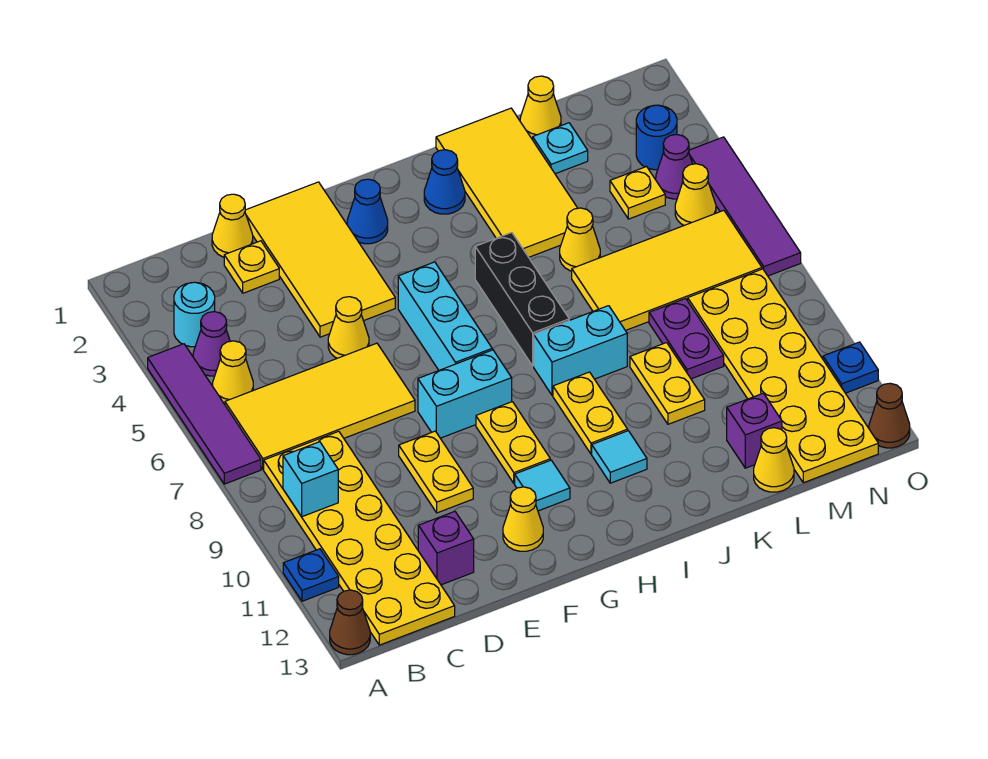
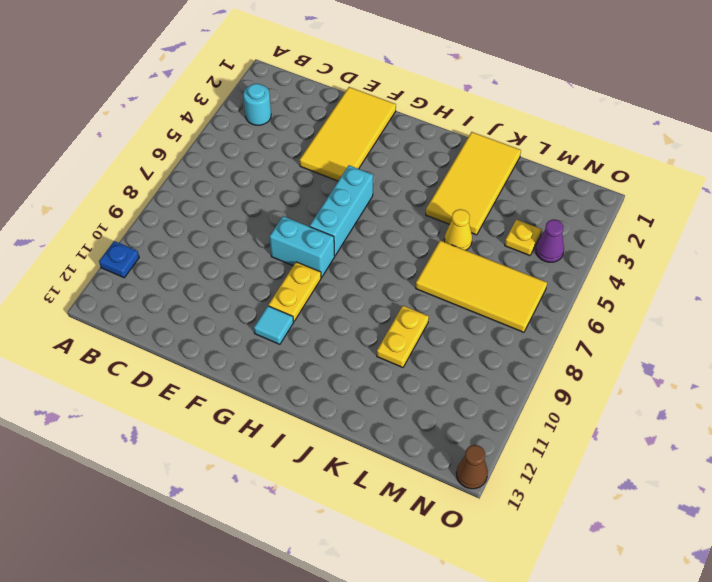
none -> purple tile A4:A7 level 1
none -> brown cone A13 level 1
none -> purple cone B4 level 1
none -> yellow cone B5 level 1

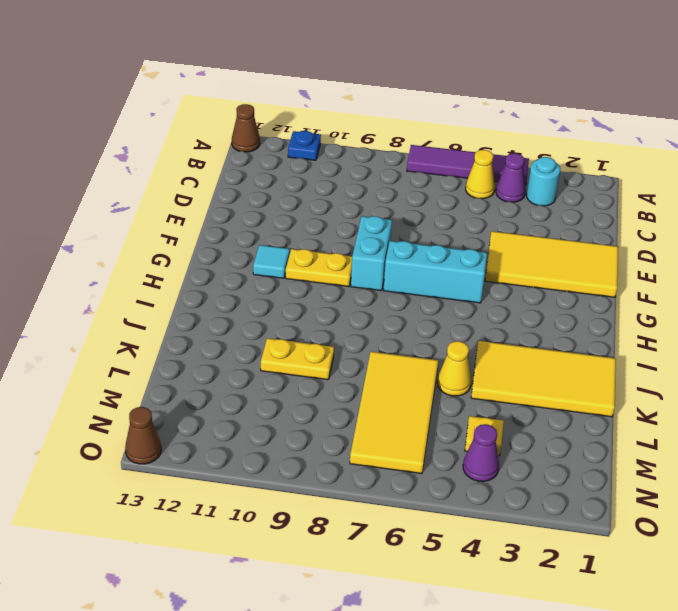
none -> yellow tile B6:E7 level 1
none -> yellow plate B8:C13 level 1
none -> yellow cone D1 level 1
none -> yellow plate D2 level 1

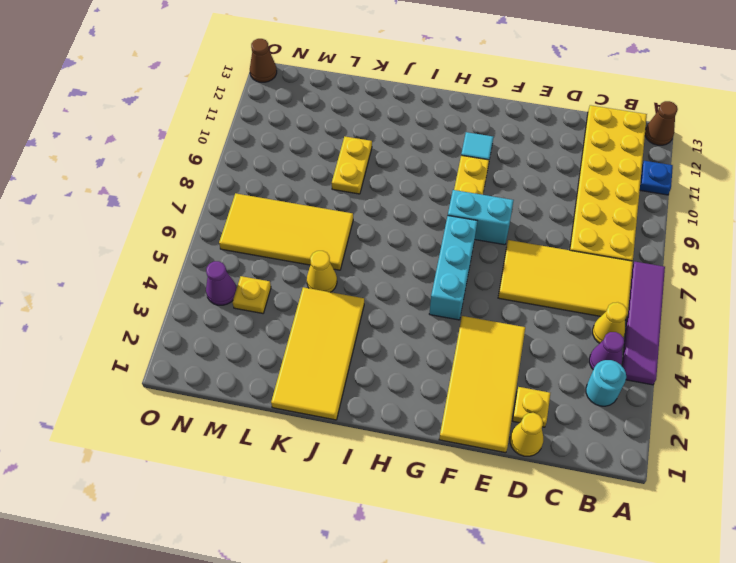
none -> purple brick D12 level 1
none -> yellow cone E5 level 1
none -> yellow plate E9:E10 level 1
none -> yellow cone F12 level 1

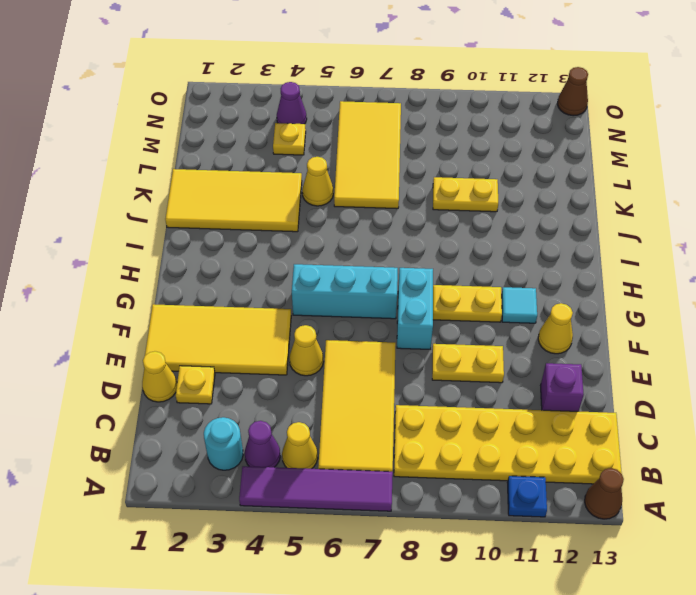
none -> blue cone G2 level 1
none -> blue cone I2 level 1
none -> black brick I5:I7 level 1
none -> cyan brick I8:J8 level 1

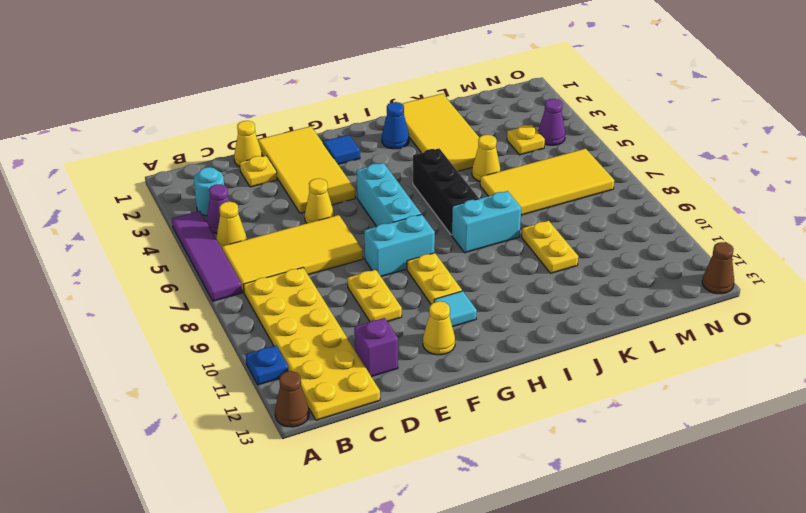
blue tile G2 level 1 -> blue cone G2 level 1
none -> yellow plate I9:I10 level 1
none -> cyan tile I11 level 1
none -> yellow cone L1 level 1
none -> cyan plate L2 level 1

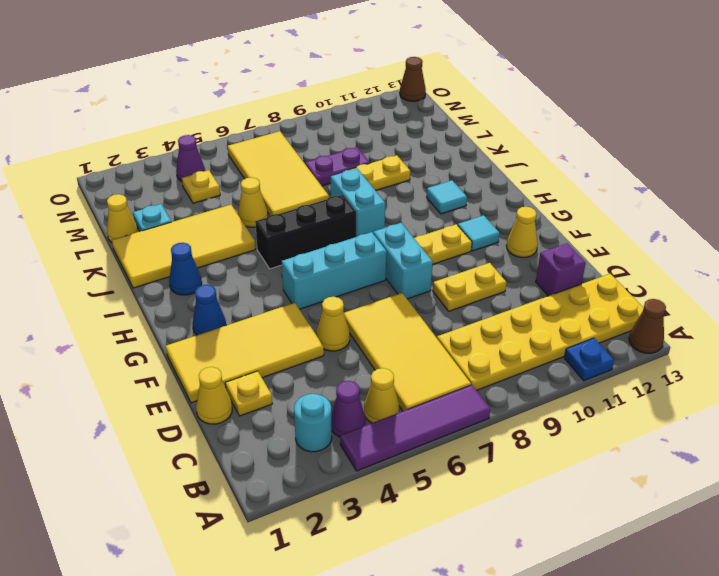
none -> yellow plate I9:I10 level 1
none -> purple brick L12 level 1
none -> yellow cone L13 level 1
none -> yellow plate M8:N13 level 1

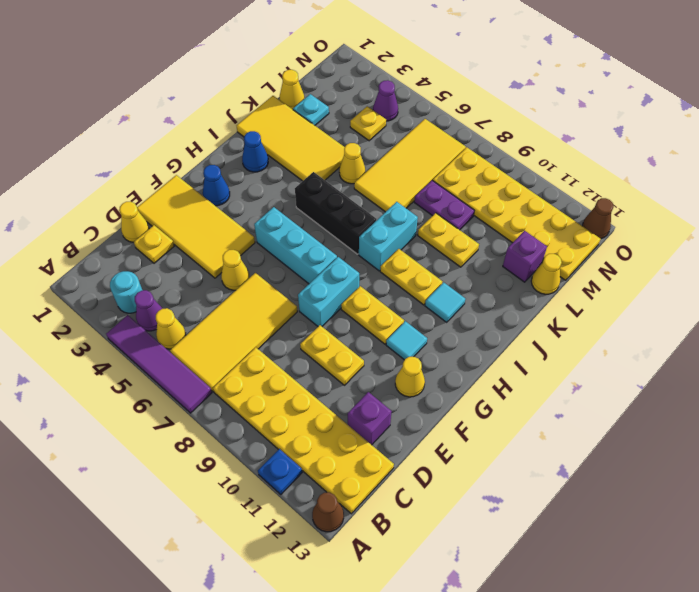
none -> blue round brick N3 level 1
none -> yellow cone N5 level 1
none -> purple tile O4:O7 level 1
none -> blue plate O11 level 1

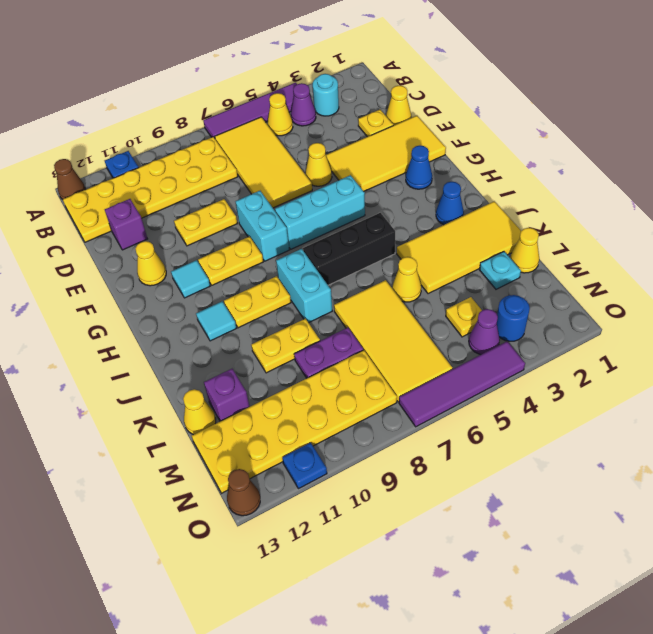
none -> yellow cone N5 level 1
none -> cyan brick B9 level 2

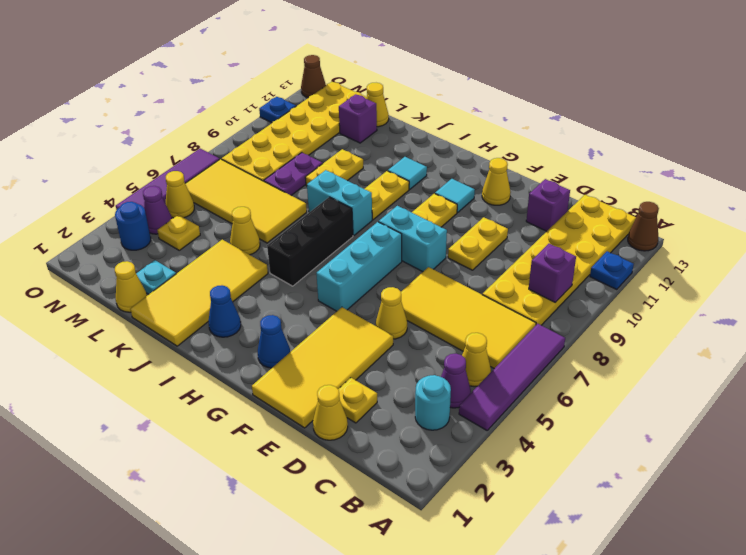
purple brick B9 level 2 -> cyan brick B9 level 2

